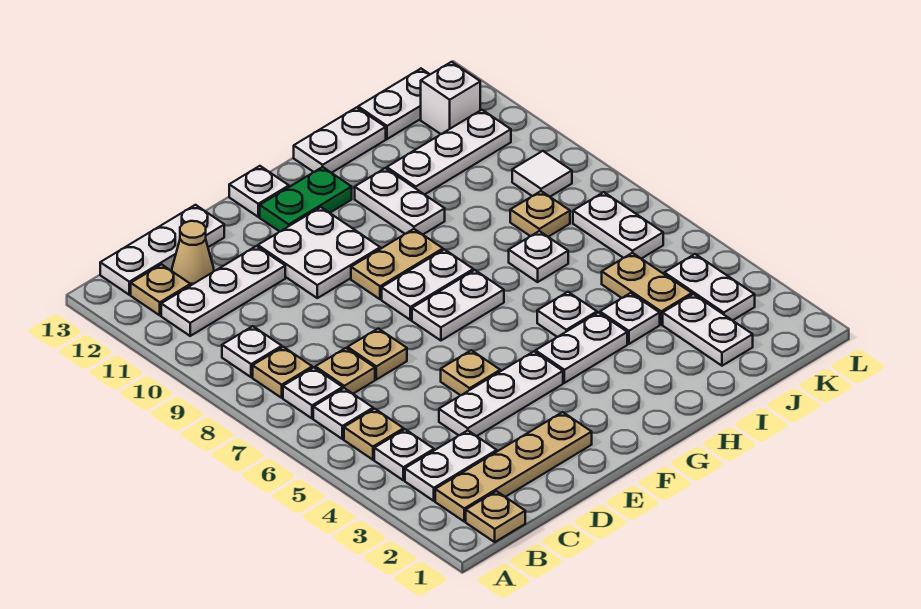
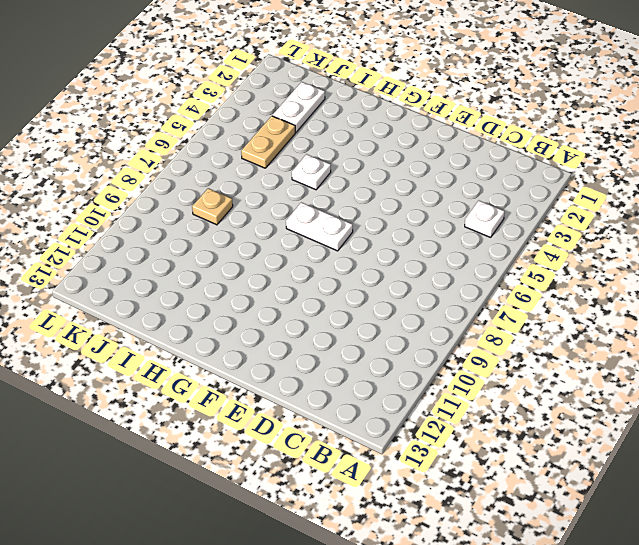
none -> tan plate B1 level 1
none -> tan plate B2:E2 level 1
none -> white plate B3:C3 level 1
none -> tan plate B5 level 1

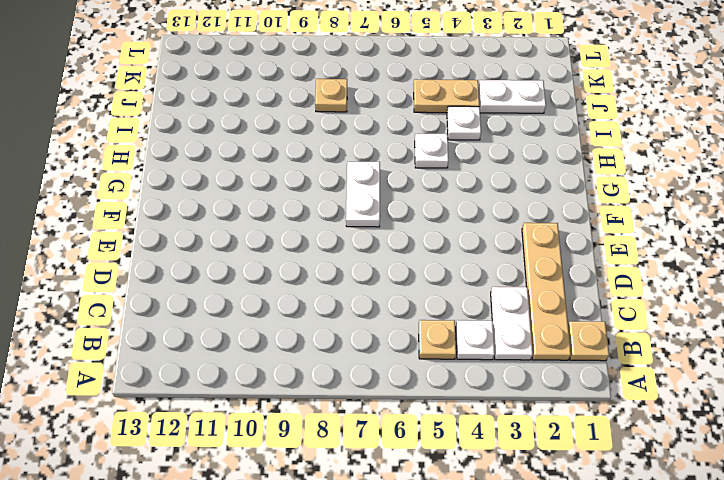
none -> white plate B6 level 1
none -> white plate B7 level 1
none -> tan plate B8 level 1
none -> white plate B9 level 1

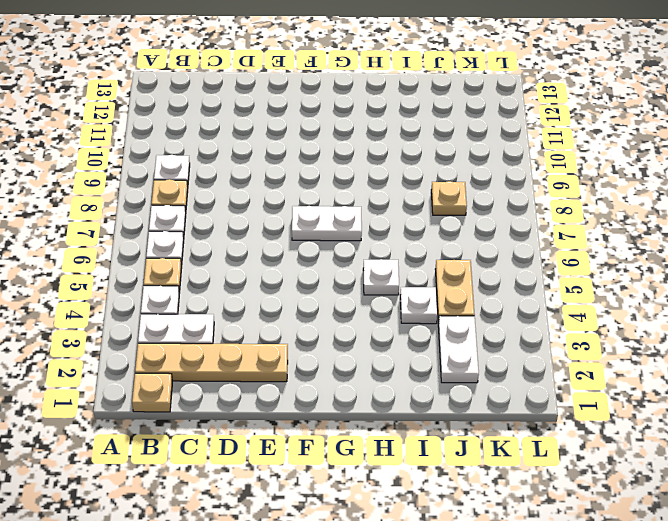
none -> white plate B11:D11 level 1
none -> tan plate B12 level 1
none -> white plate B13:D13 level 1
none -> tan plate C7 level 1

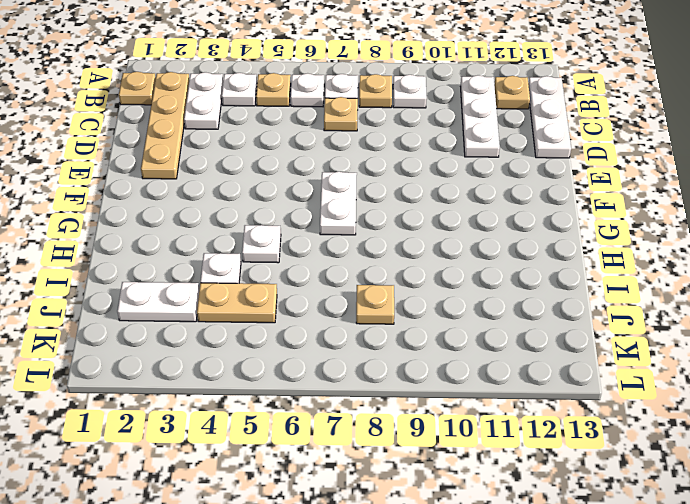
none -> tan cone C12 level 1
none -> white plate D4:F4 level 1
none -> tan plate D7 level 1
none -> tan plate E5 level 1

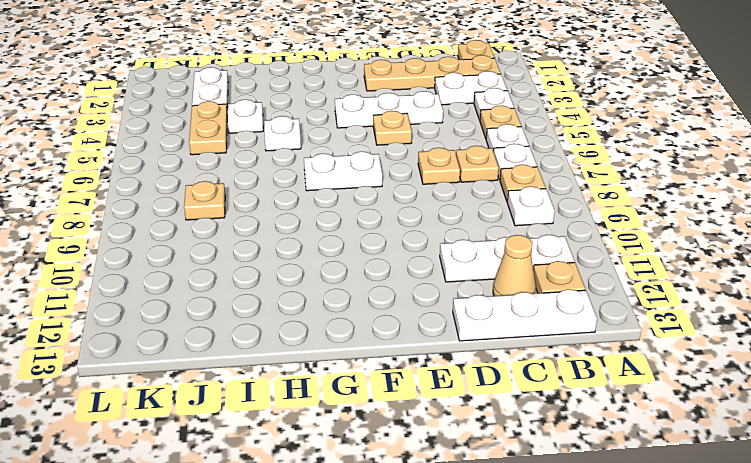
none -> white plate E10:F11 level 1
none -> white plate F8:G8 level 1
none -> tan plate F9:G9 level 1
none -> green plate F12:G12 level 1

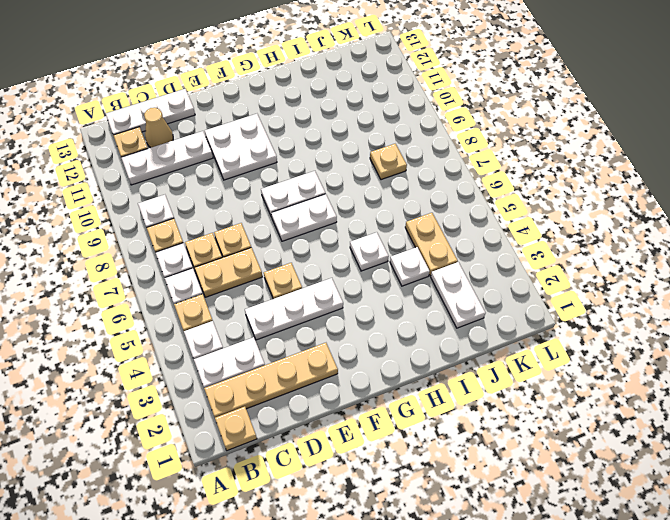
tan plate C6:D6 level 1 -> tan plate F9:G9 level 1
none -> green plate F12:G12 level 1
none -> white plate F13 level 1
none -> white plate G4:H4 level 1
none -> white plate H10:H11 level 1

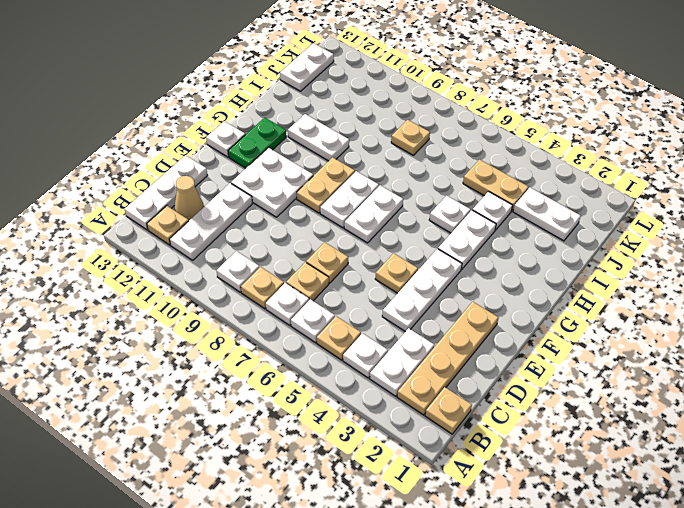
none -> white plate H13:I13 level 1
none -> white plate I7 level 1
none -> white plate I11:K11 level 1
none -> white plate K3:K4 level 1

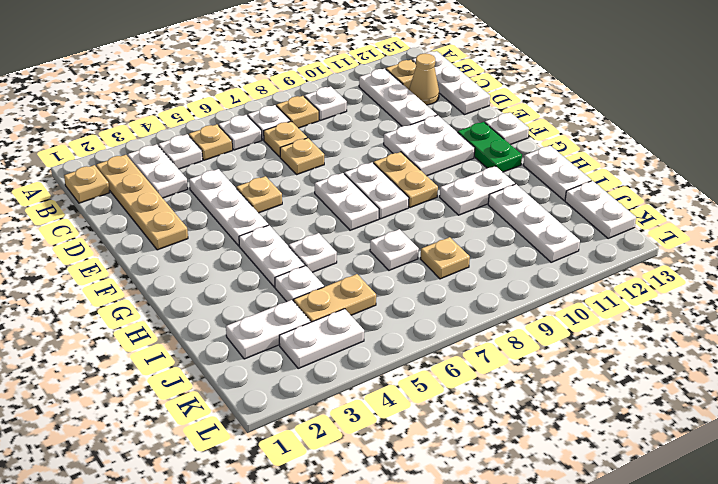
none -> white plate K6:K7 level 1
none -> white tile K9 level 1
none -> white brick K12 level 1

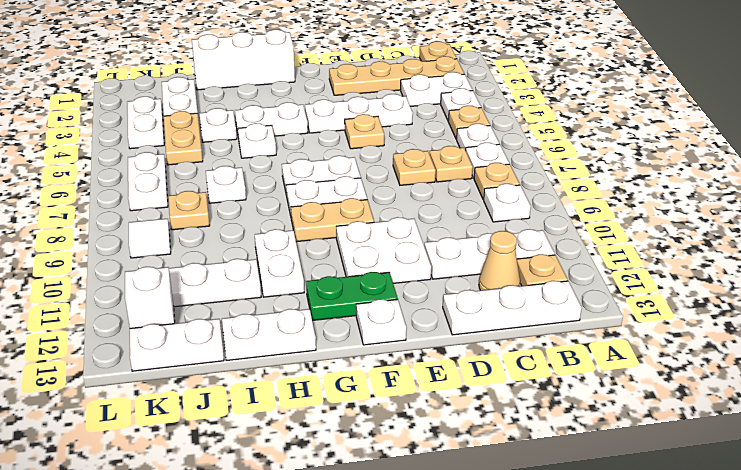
white brick G1:I1 level 1 -> none

